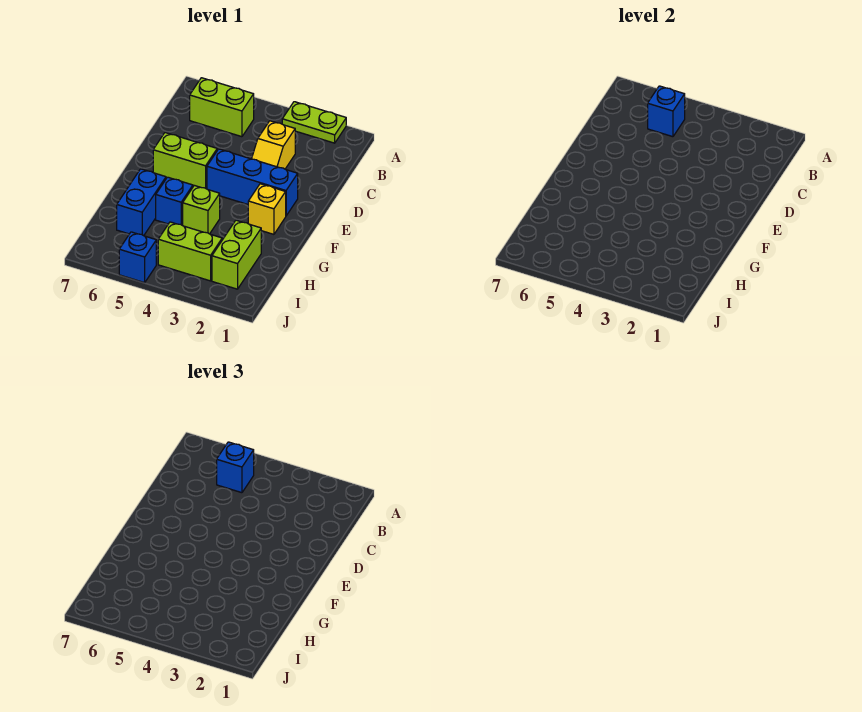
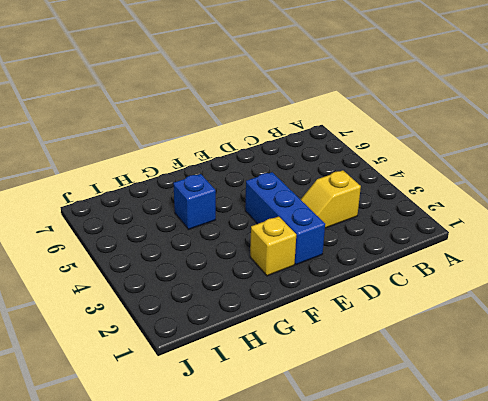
none -> lime plate A2:A3 level 1
none -> lime brick B5:B6 level 1
none -> lime brick E5:E6 level 1

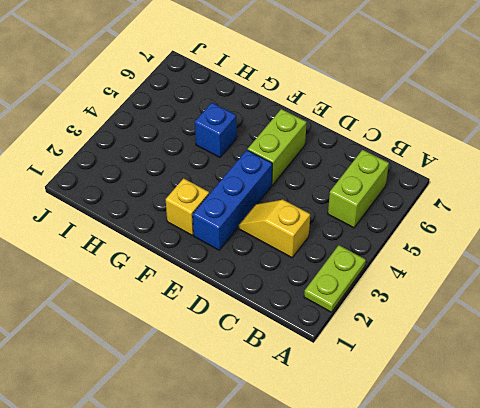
none -> lime brick G4 level 1
none -> blue brick G6:H6 level 1
none -> lime brick H2:I2 level 1

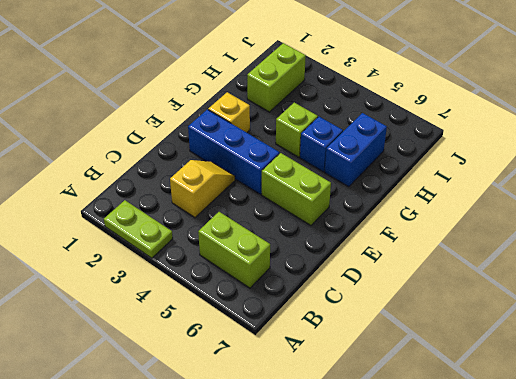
none -> lime brick I3:I4 level 1
none -> blue brick J5 level 1
none -> blue brick B5 level 2

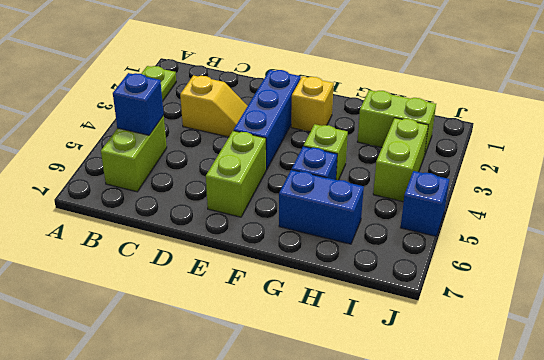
none -> blue brick B5 level 3

